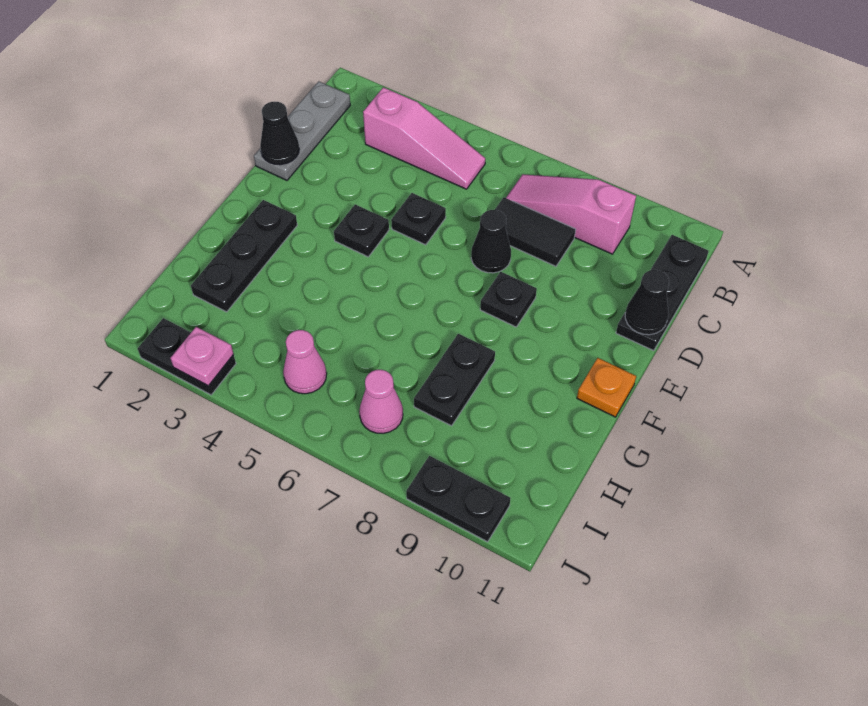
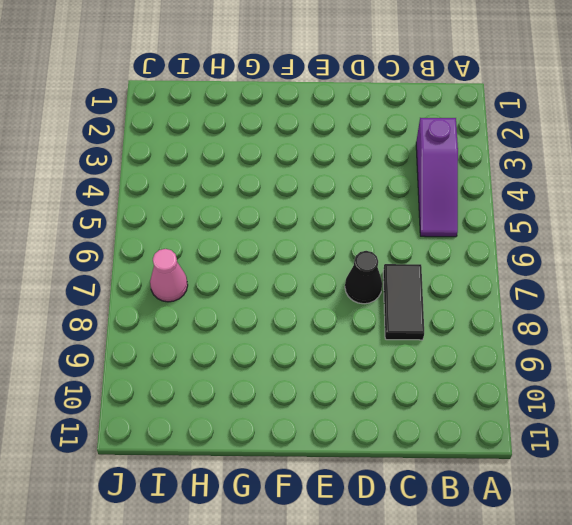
purple slope B3:B5 level 1 top 3 -> pink slope B3:B5 level 1 top 3
none -> grey plate B1:D1 level 1
none -> pink slope B7:B9 level 1 top 9
none -> black plate B11:D11 level 1

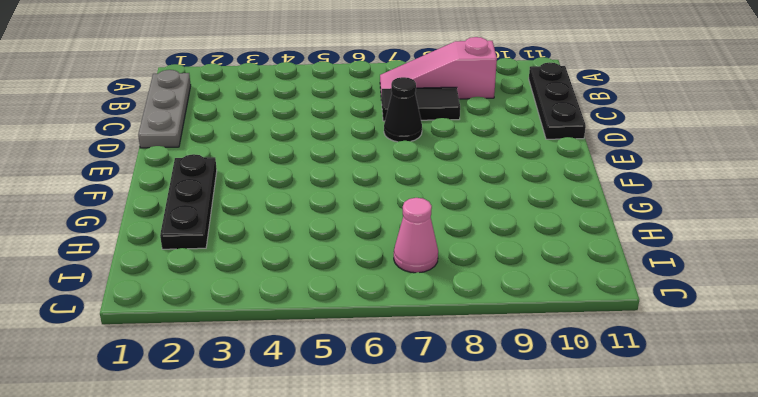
none -> pink slope B3:B5 level 1 top 3
none -> black plate D5 level 1
none -> black plate E4 level 1

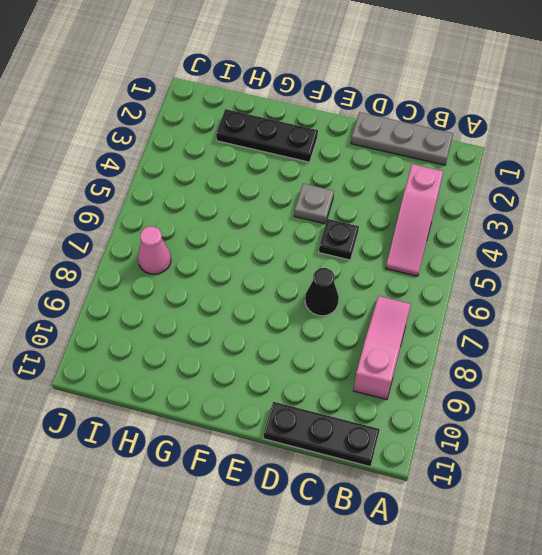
grey plate E4 level 1 -> black plate E4 level 1
none -> black tile C7:C8 level 1
none -> black plate E8 level 1
none -> orange plate F11 level 1

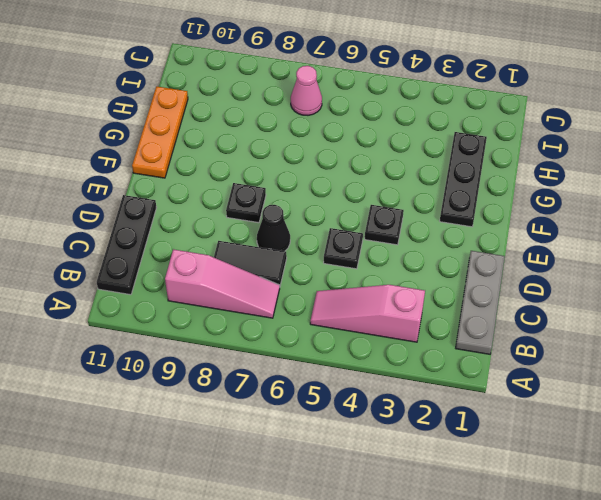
orange plate F11:H11 level 1 -> orange plate F11 level 1
none -> black plate G8:H8 level 1
none -> pink cone I5 level 1
none -> black plate J2:J3 level 1

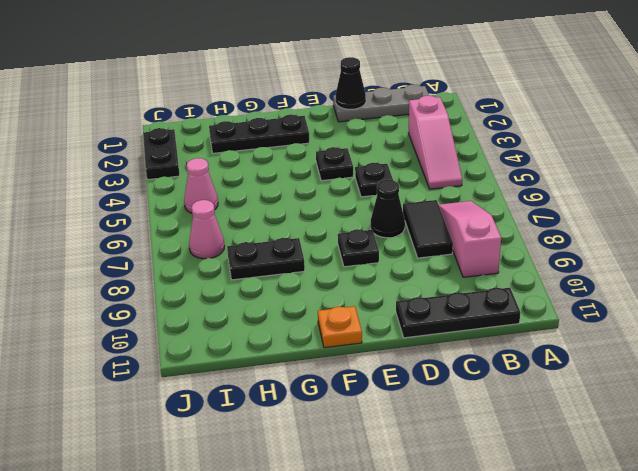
none -> black plate J9:J10 level 1
none -> black cone D11 level 2
none -> pink plate J3 level 2

